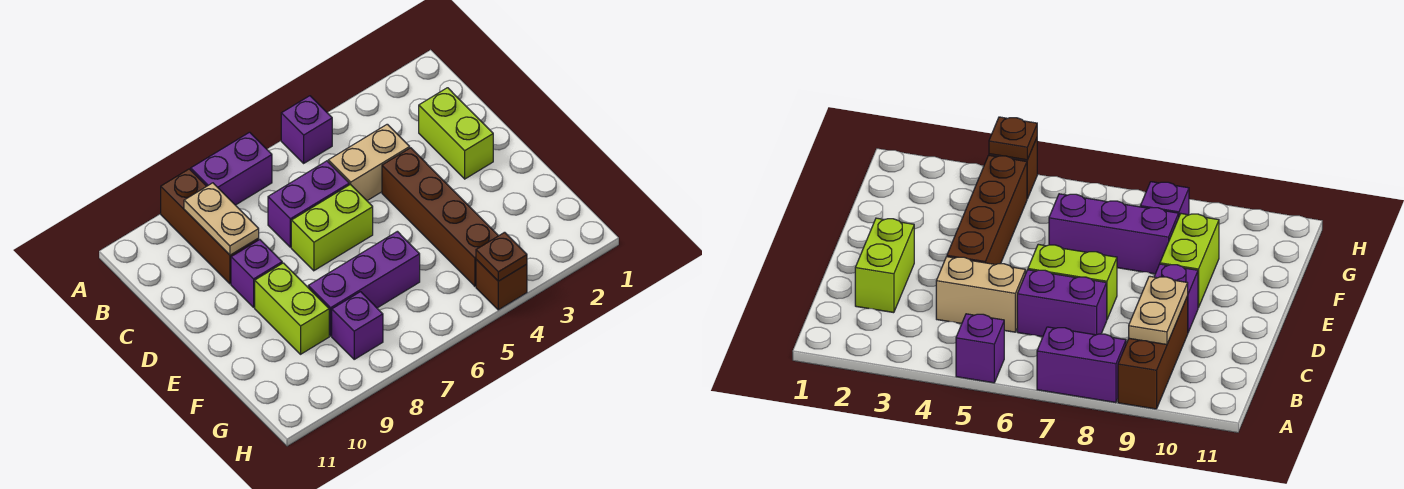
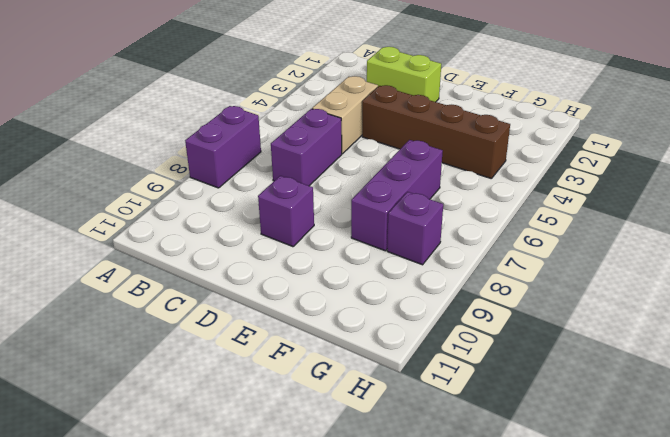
none -> purple brick A5 level 1
none -> brown brick A9:C9 level 1
none -> lime brick D6:D7 level 1

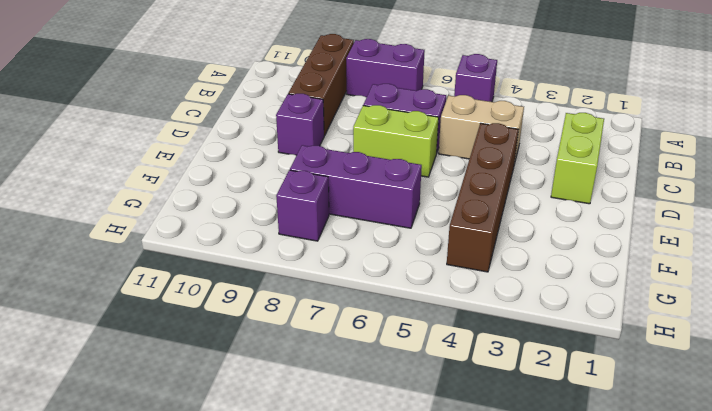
none -> lime brick E9:F9 level 1
none -> brown brick H4 level 1
none -> tan plate B9:C9 level 2

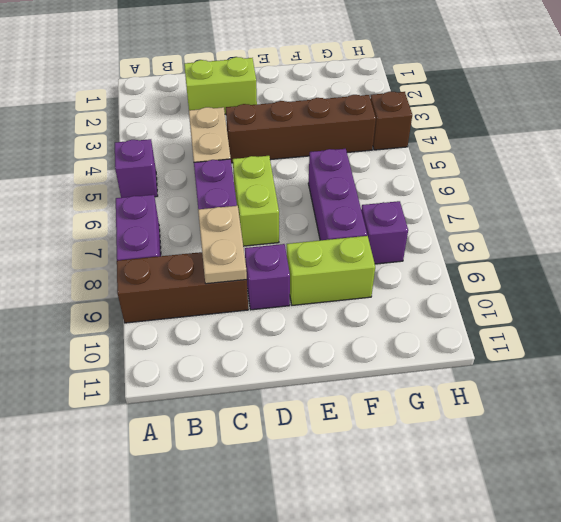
tan plate C8:C9 level 2 -> tan plate B9:C9 level 2
none -> brown plate H4 level 2

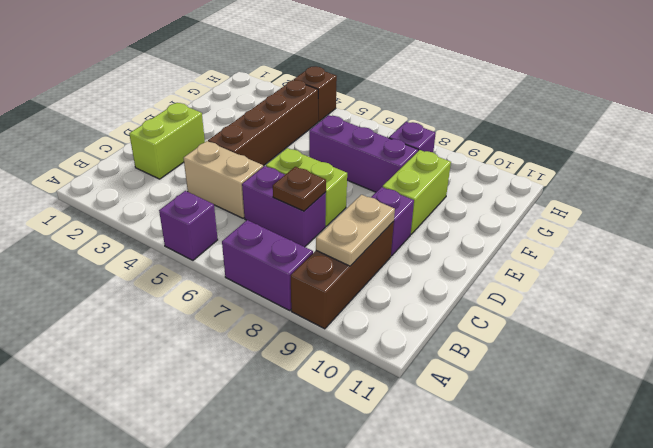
brown plate C7 level 2 -> brown plate H4 level 2

